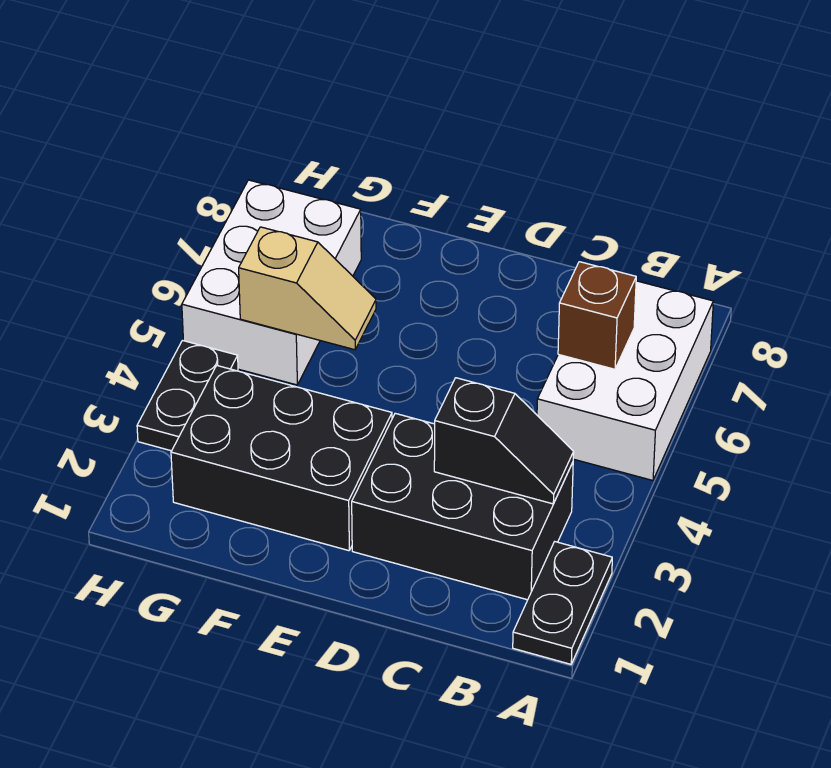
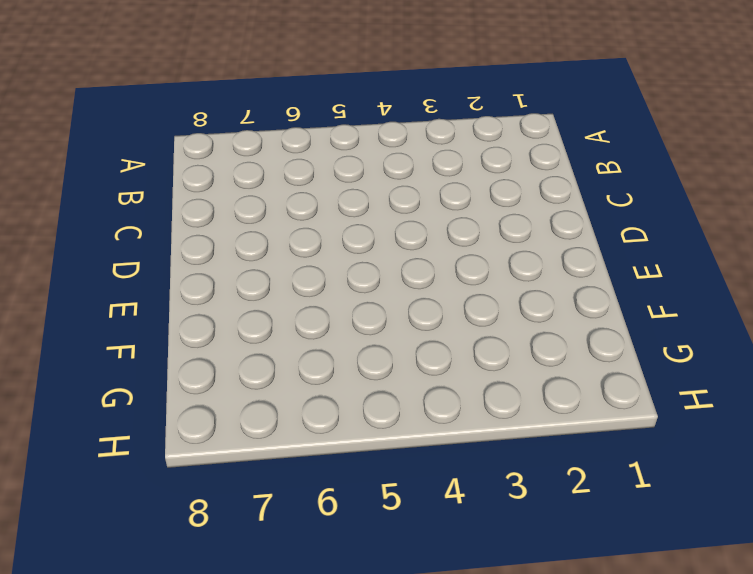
none -> black plate A1:A2 level 1
none -> white brick A5:B7 level 1

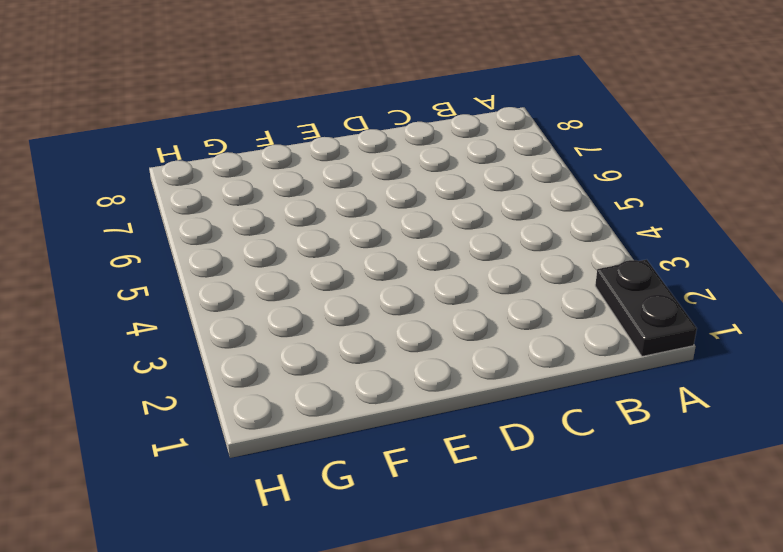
none -> white brick A5:B7 level 1
none -> black brick B2:D3 level 1

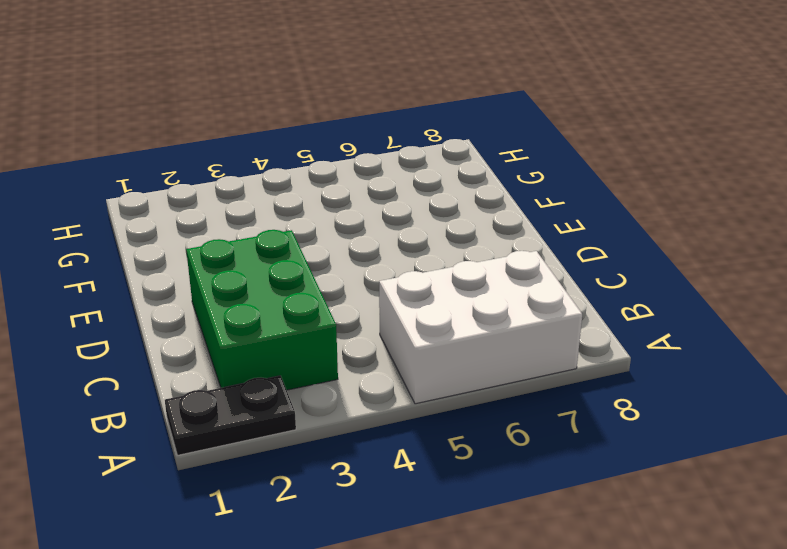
green brick B2:D3 level 1 -> black brick B2:D3 level 1
none -> black brick E2:G3 level 1
none -> white brick G5:H7 level 1

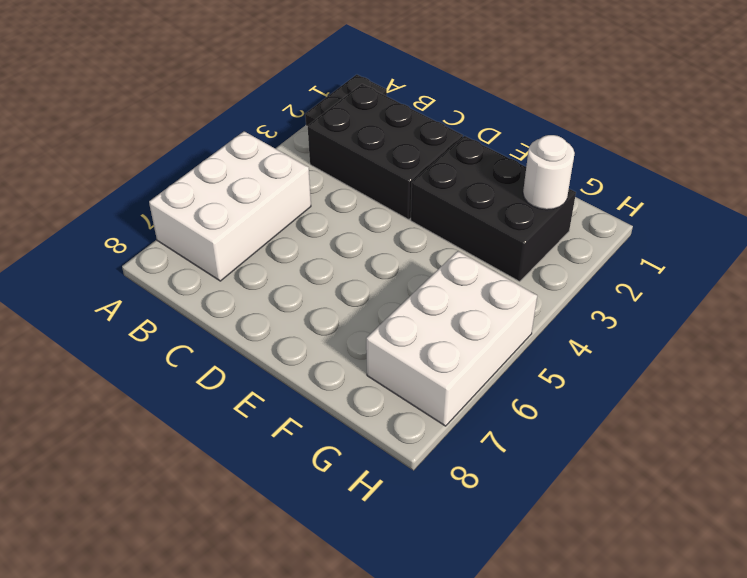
white round brick G2 level 2 -> none
none -> black plate H3:H4 level 1
none -> black slope B3:C3 level 2 top C

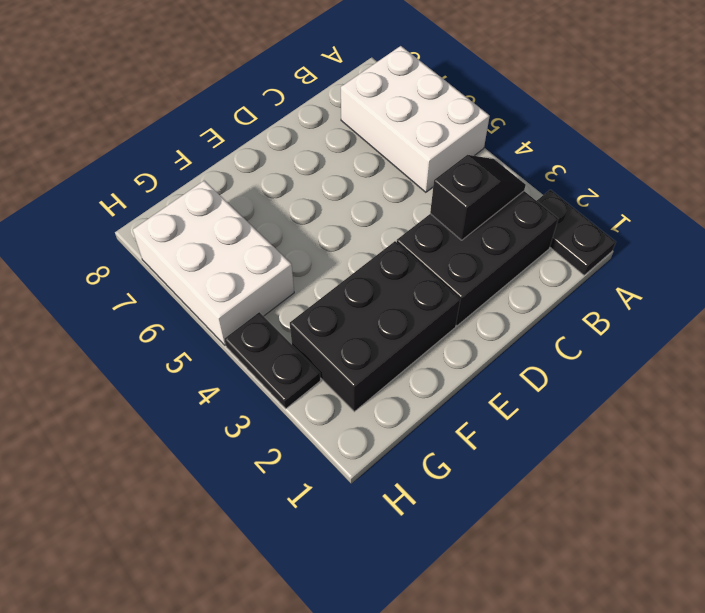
none -> brown brick B6 level 2
none -> tan slope F5:G5 level 2 top G

